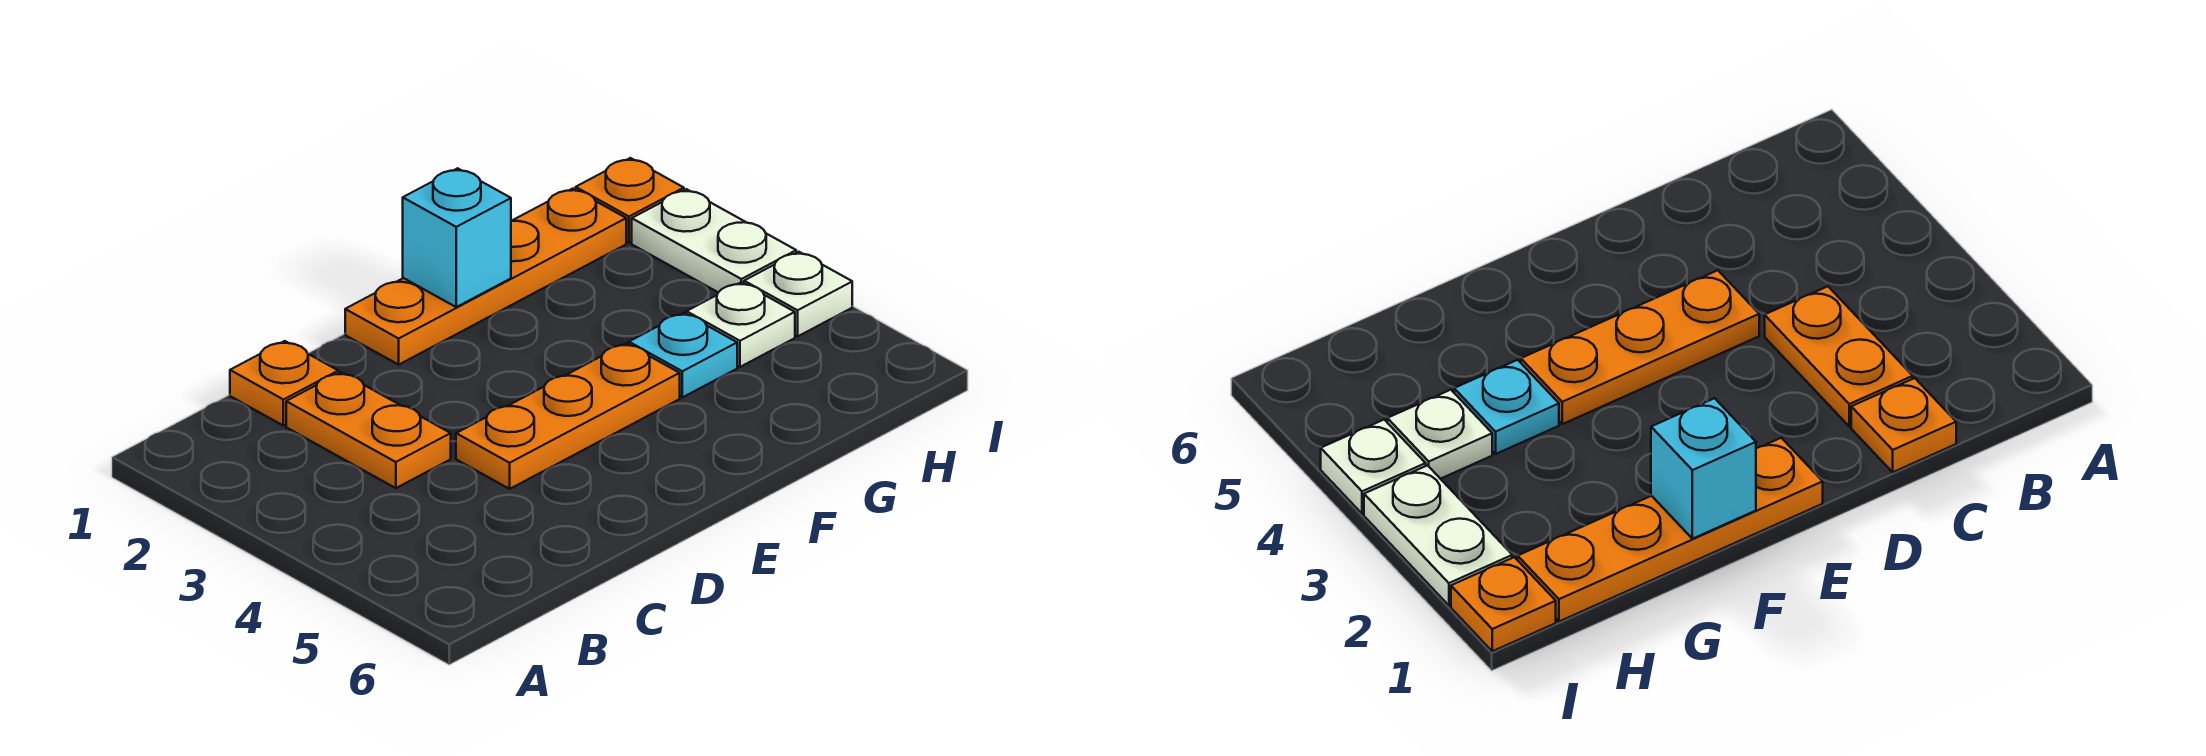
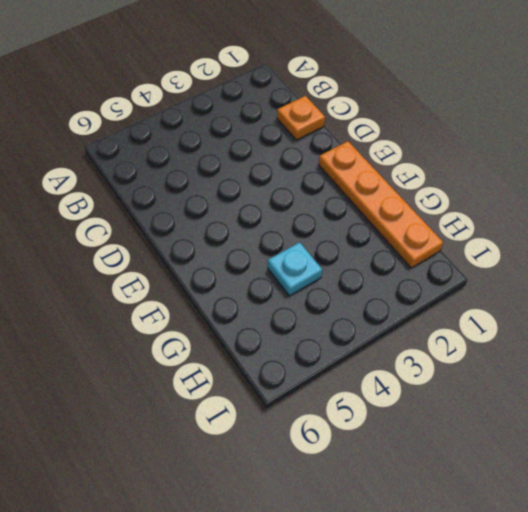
none -> orange plate C2:C3 level 1
none -> orange plate D4:F4 level 1

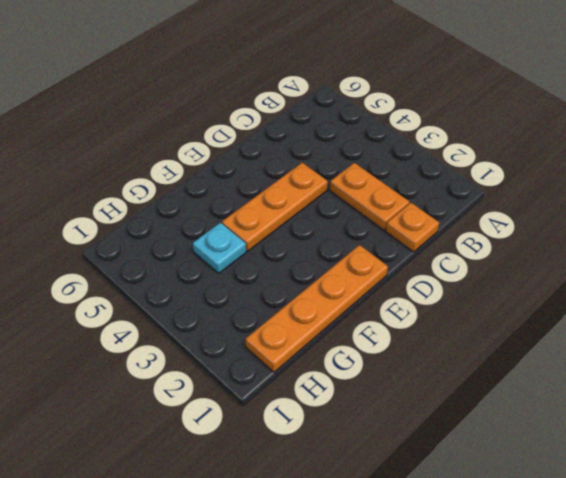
none -> white plate H4 level 1
none -> orange plate I1 level 1

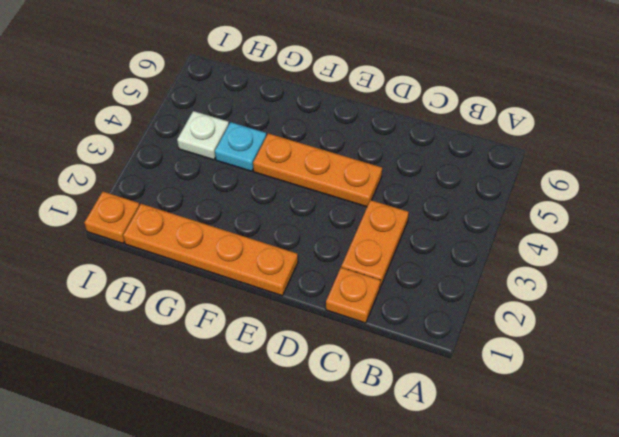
none -> white plate I2:I3 level 1
none -> white plate I4 level 1

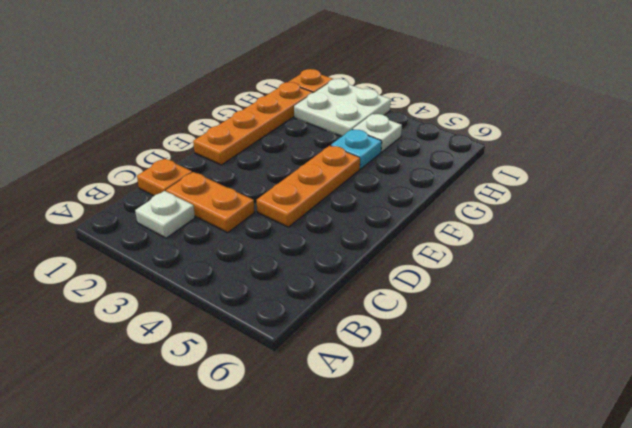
white plate B2 level 1 -> white plate I4 level 1
white plate H2:I3 level 1 -> white plate I2:I3 level 1
none -> cyan brick F1 level 2

